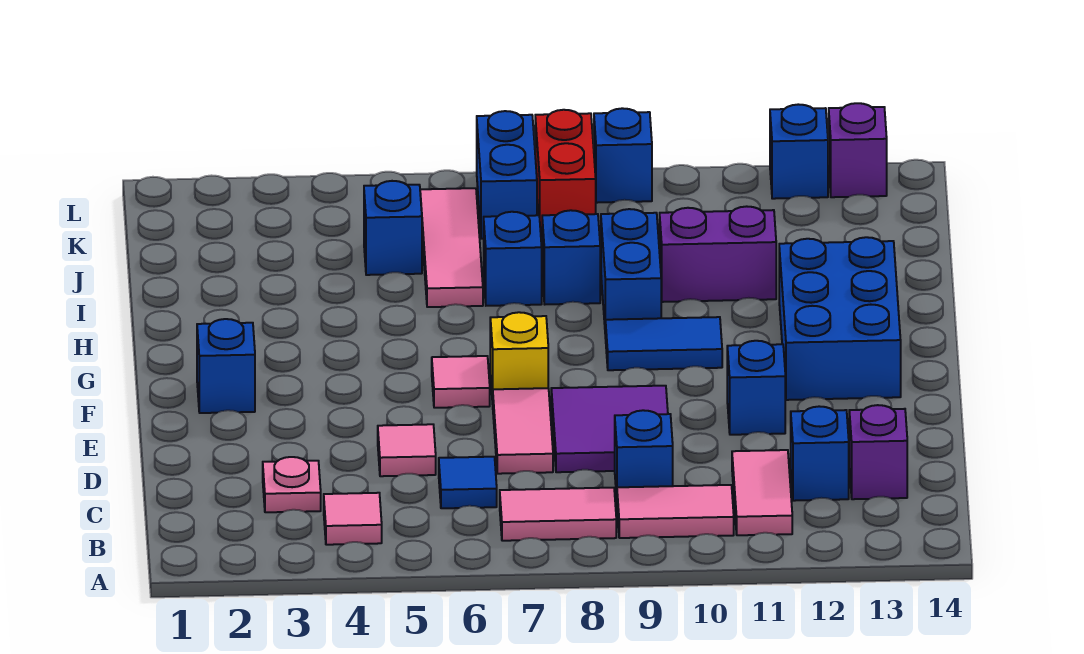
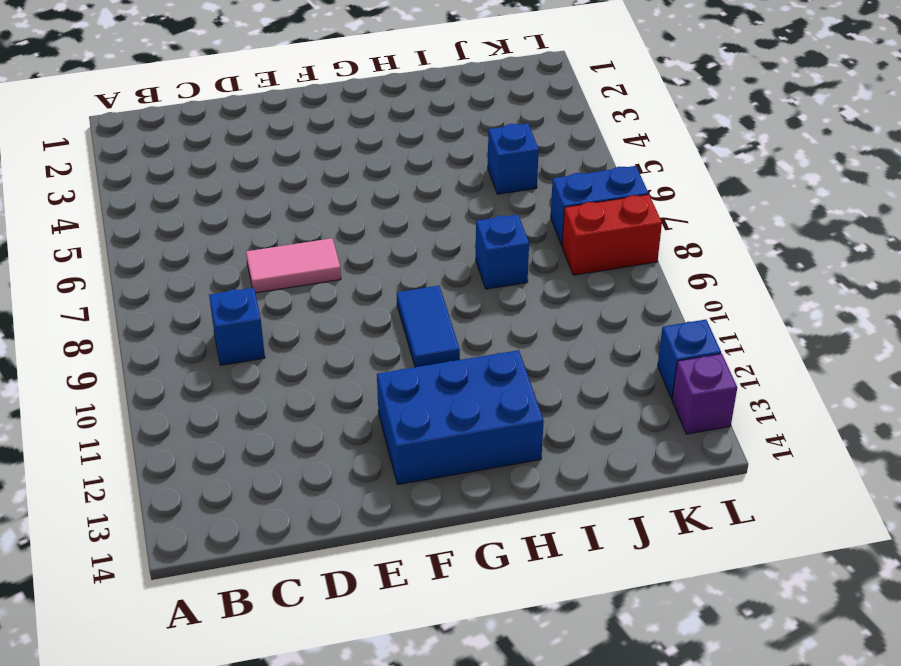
none -> pink tile B4 level 1
none -> pink tile B7:B8 level 1
none -> pink tile B9:B10 level 1

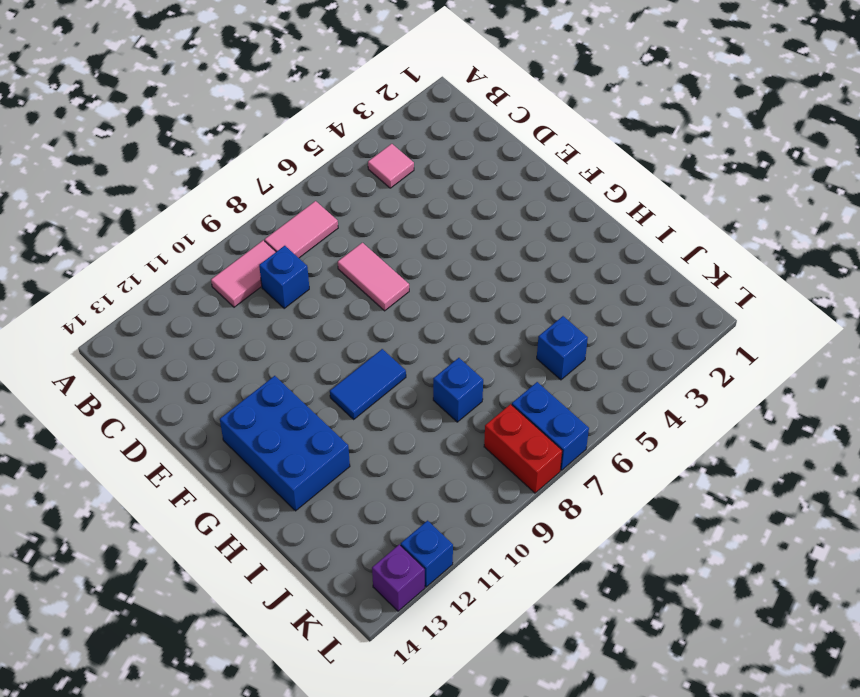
none -> pink tile B11:C11 level 1
none -> pink plate C3 level 1
none -> blue tile C6 level 1

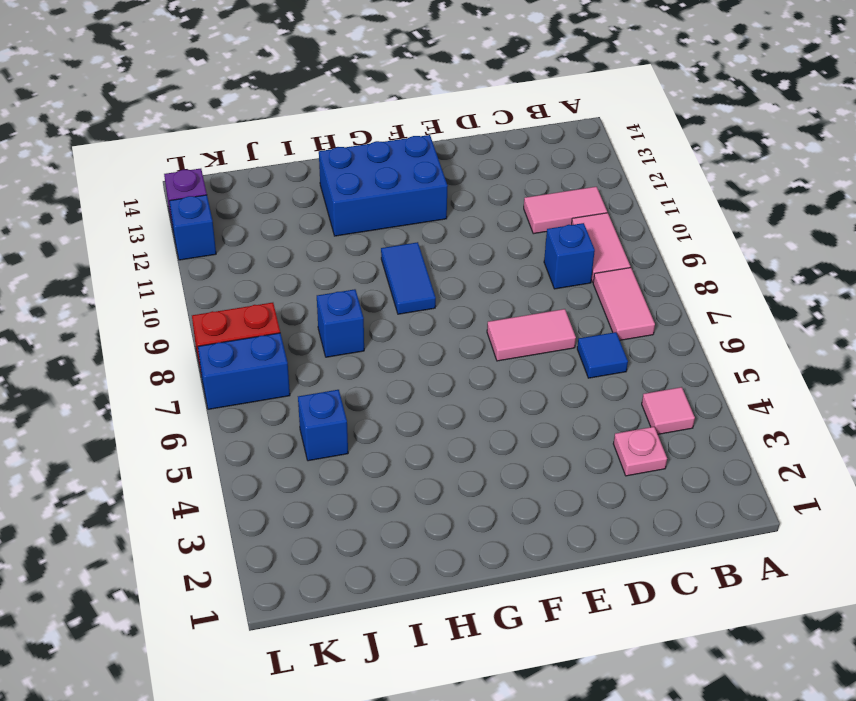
none -> blue brick C12 level 1
none -> purple brick C13 level 1
none -> pink tile D5 level 1

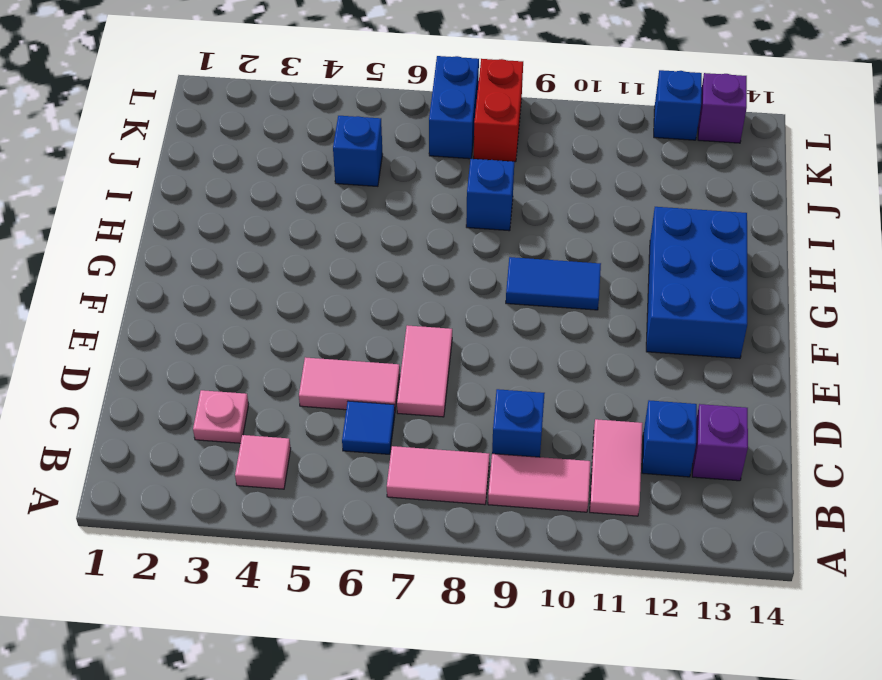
pink tile D5:D6 level 1 -> pink tile D5 level 1
none -> purple tile D8:E9 level 1
none -> blue brick E11 level 1
none -> blue brick F2 level 1

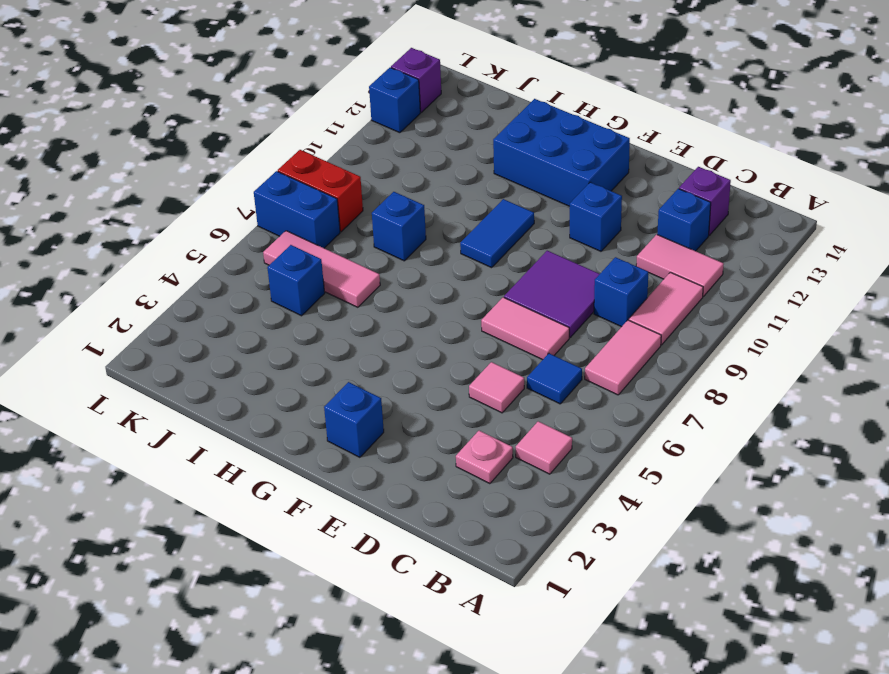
none -> pink tile F6 level 1
none -> yellow brick F7 level 1
none -> blue brick H9:I9 level 1

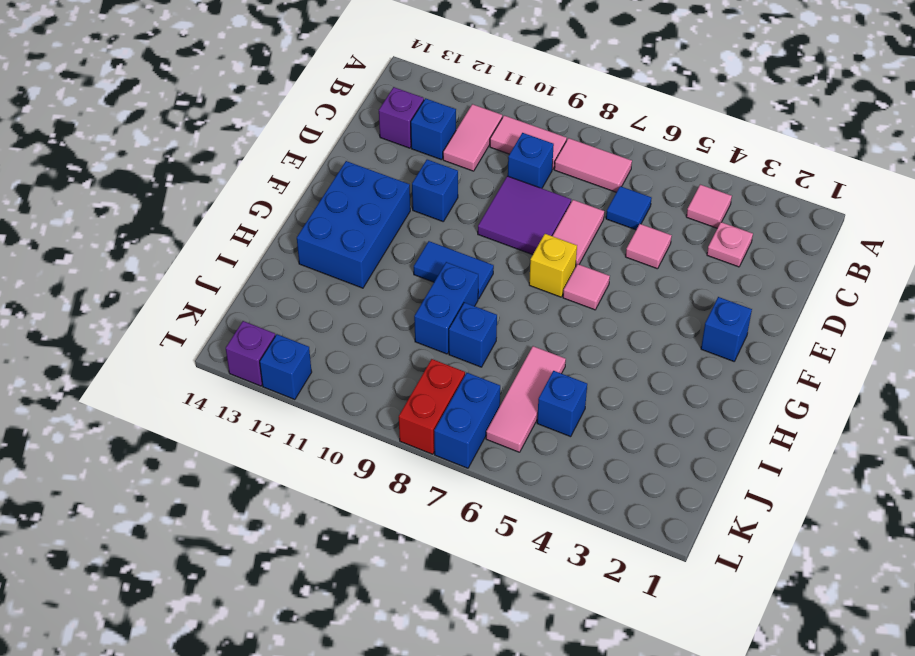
none -> blue brick I7 level 1
none -> purple brick I10:I11 level 1
none -> blue brick L9 level 1

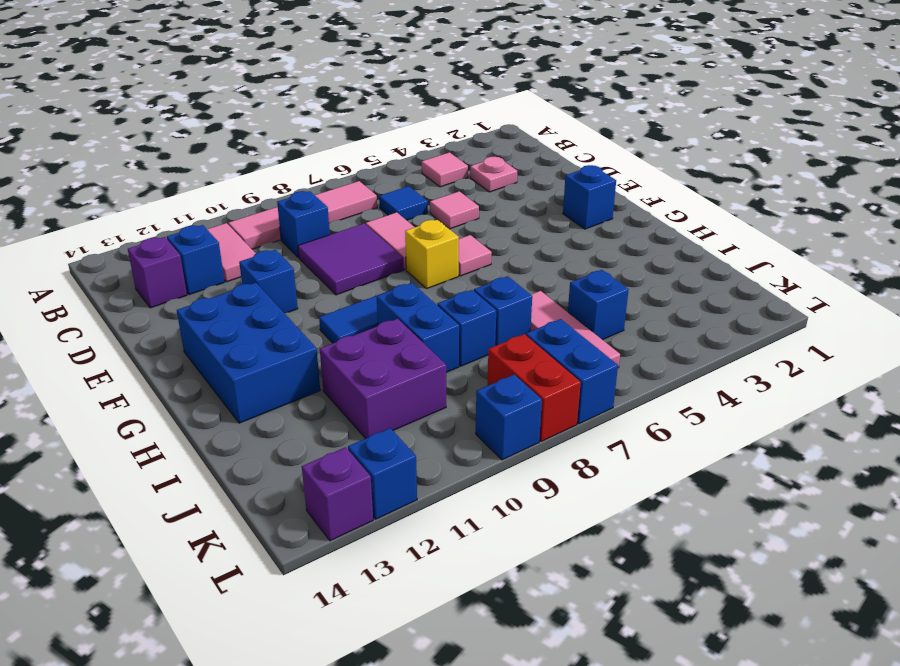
purple brick I10:J11 level 1 -> purple brick I10:I11 level 1

